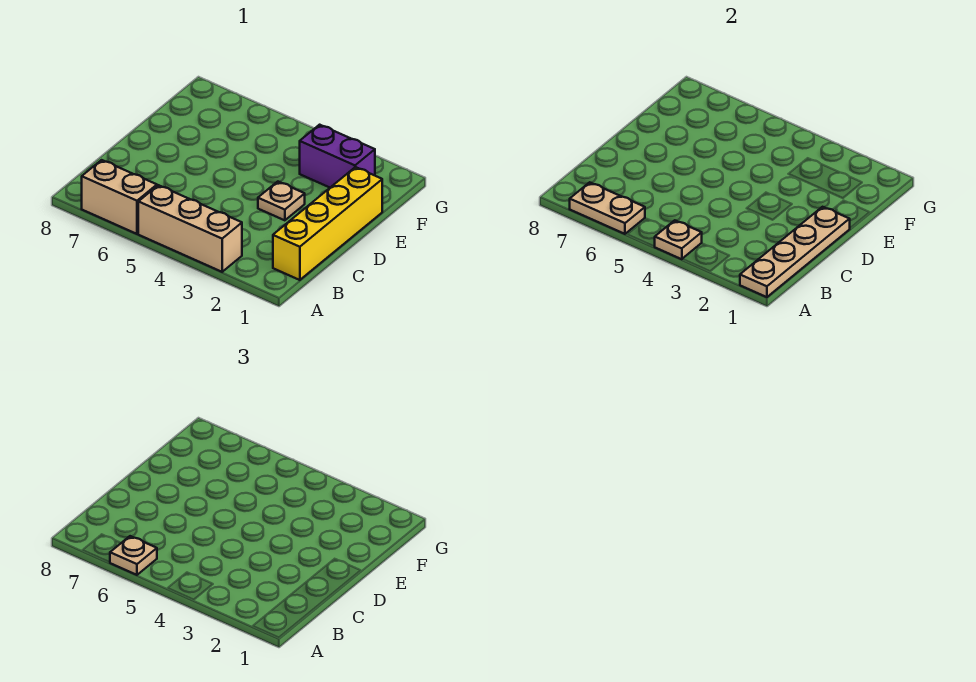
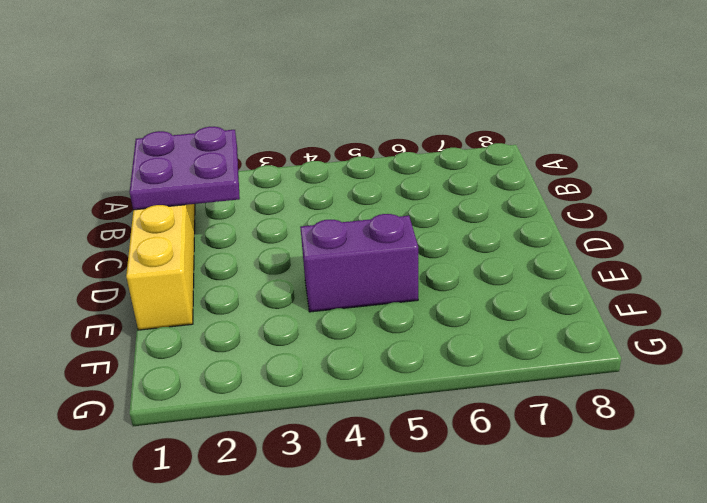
purple plate B1:C2 level 2 -> tan plate A1:D1 level 2
purple brick E4:E5 level 1 -> purple brick F2:F3 level 1
none -> tan brick A3:A5 level 1
none -> tan brick A6:A7 level 1

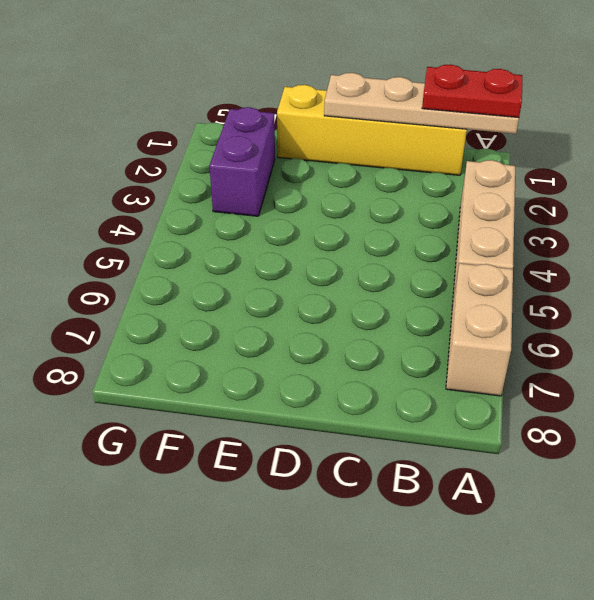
red plate A1:B1 level 3 -> none
none -> tan plate D3 level 1
none -> tan plate A4 level 2

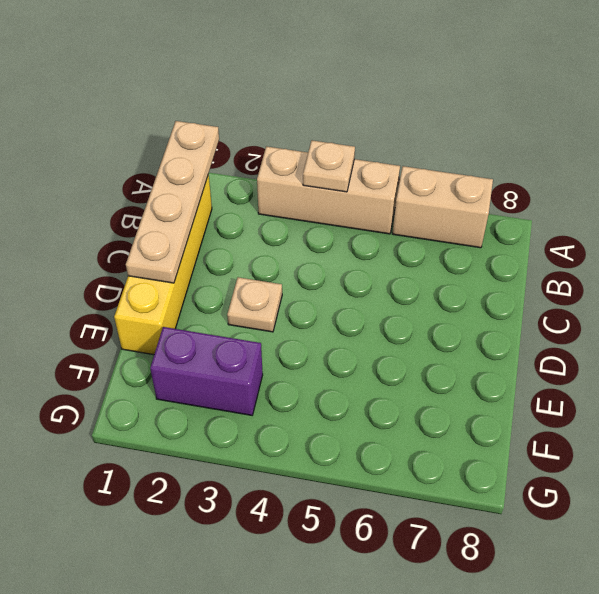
none -> tan plate A6:A7 level 2
none -> tan plate A6 level 3

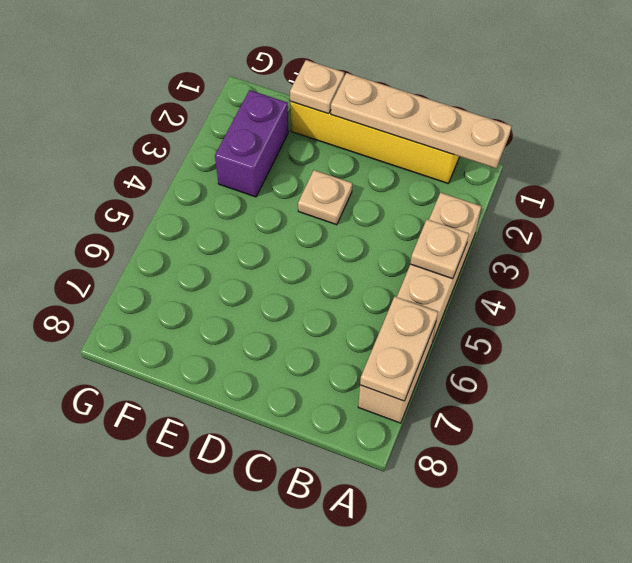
tan plate E1 level 2 -> tan plate A6 level 3

